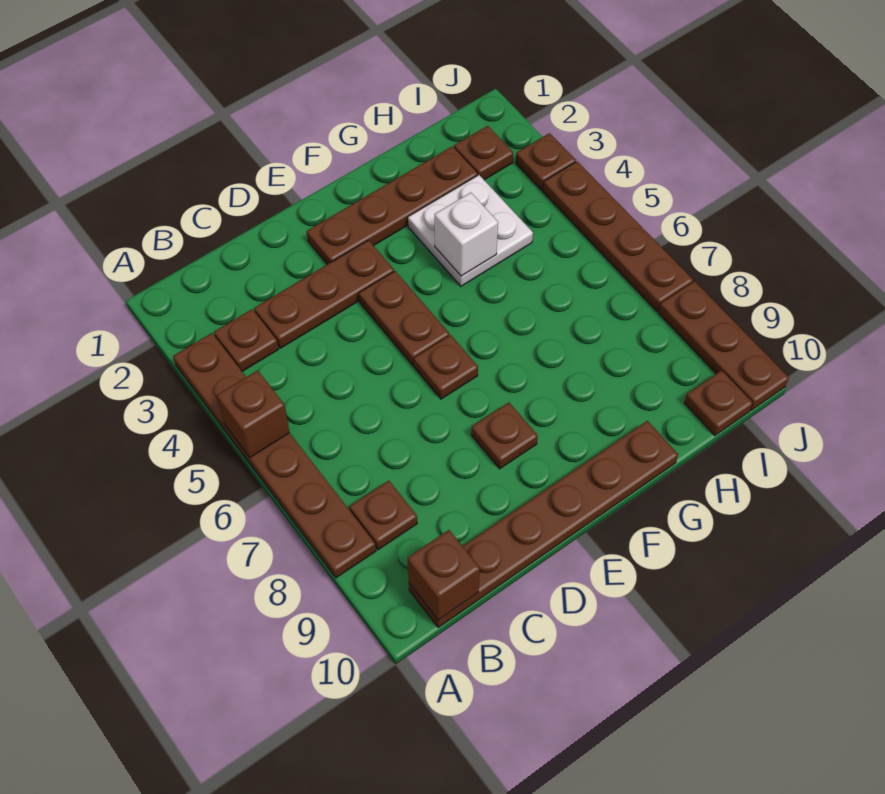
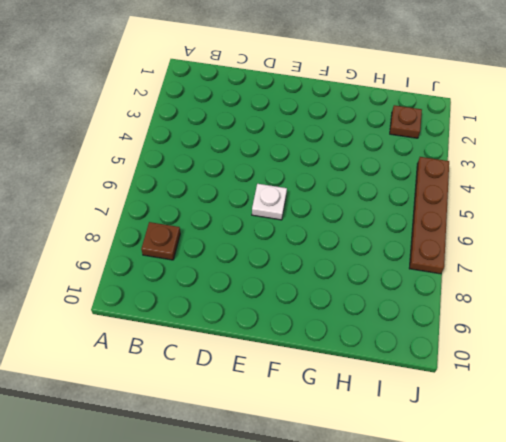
white plate E6 level 1 -> brown plate E6 level 1
none -> brown plate A3:A8 level 1
none -> brown plate B3 level 1
none -> brown plate B10:G10 level 1

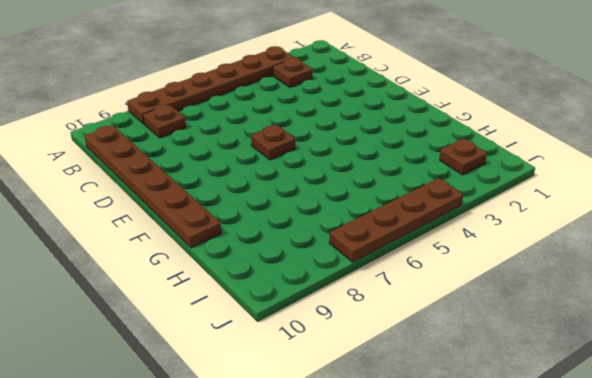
none -> brown plate C3:E3 level 1
none -> brown plate E2:H2 level 1
none -> brown plate E4:E5 level 1

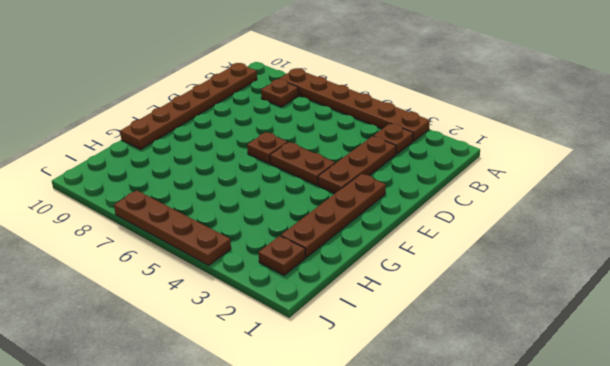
none -> brown plate E8 level 1
none -> white plate G3:H4 level 1
none -> brown plate I10 level 1

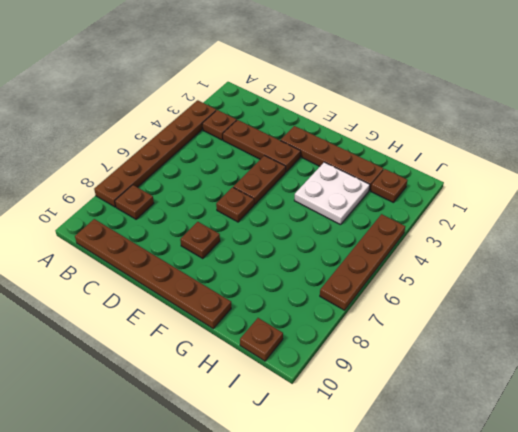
none -> brown plate J3 level 1
none -> brown plate J8:J10 level 1
none -> brown brick A5 level 2

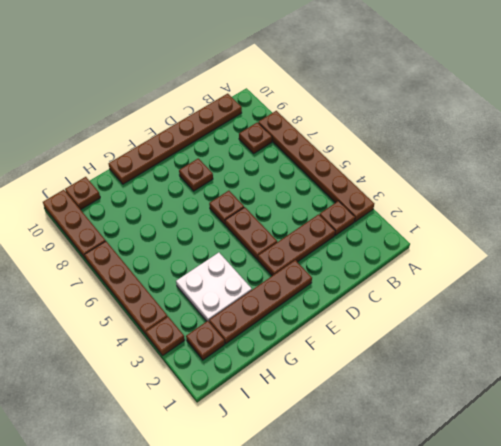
none -> brown brick A5 level 2
none -> brown brick B10 level 2
none -> white brick G4 level 2

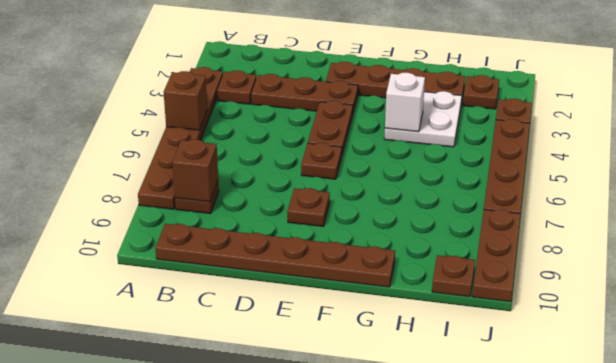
brown brick B8 level 2 -> brown brick B10 level 2

